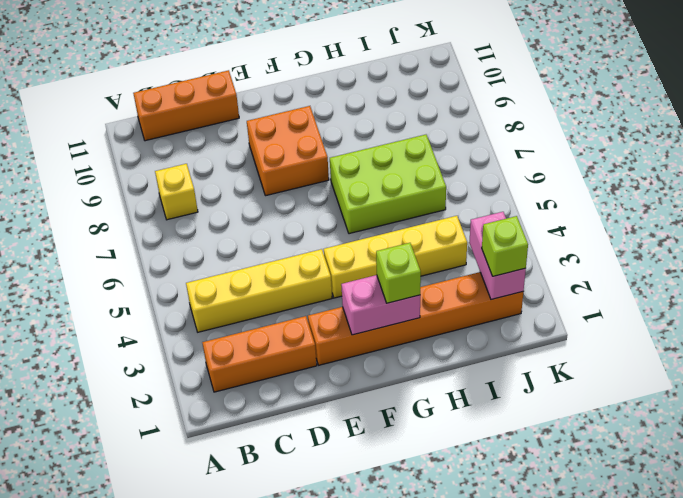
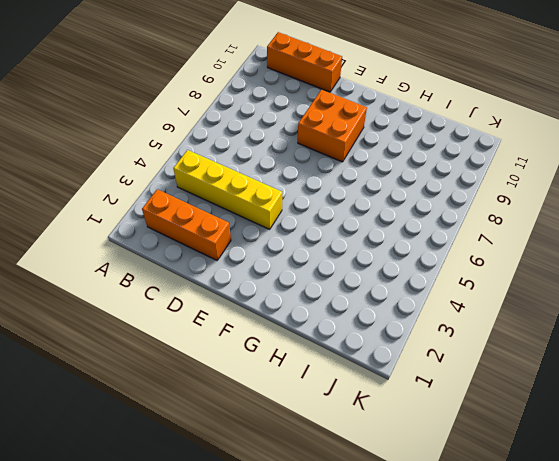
none -> yellow brick B8 level 1
none -> orange brick E2:J2 level 1
none -> yellow brick F4:I4 level 1

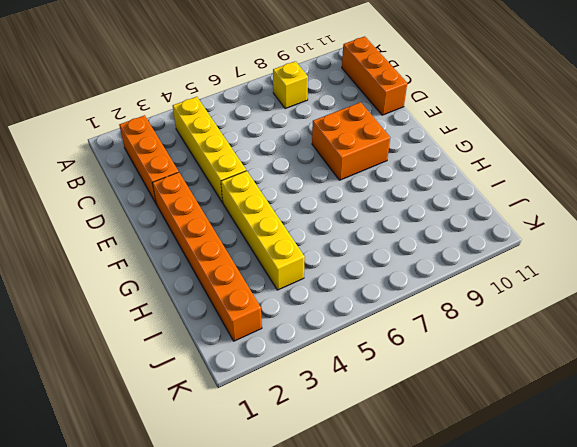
none -> lime brick G6:I7 level 1
none -> pink brick F2:G2 level 2
none -> pink brick J2:J3 level 2

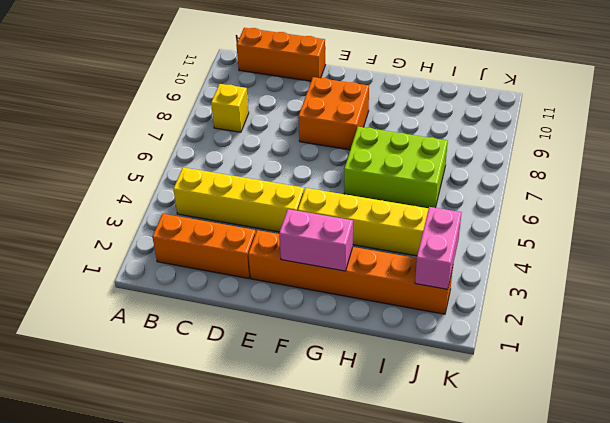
none -> lime brick G2 level 3
none -> lime brick J2 level 3

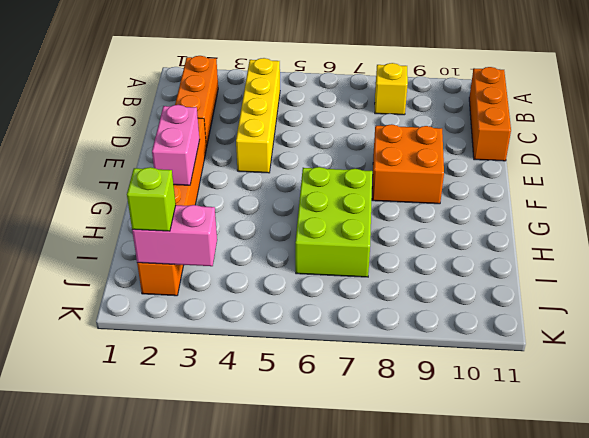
none -> yellow brick F4:I4 level 1
none -> lime brick G2 level 3

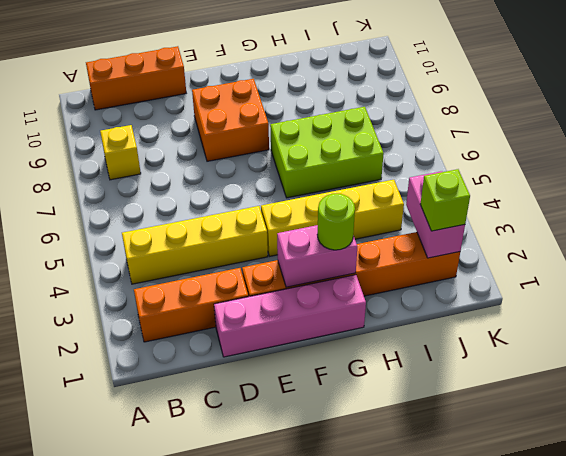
pink brick D1:G1 level 1 -> none
lime round brick G2 level 3 -> lime brick G2 level 3

